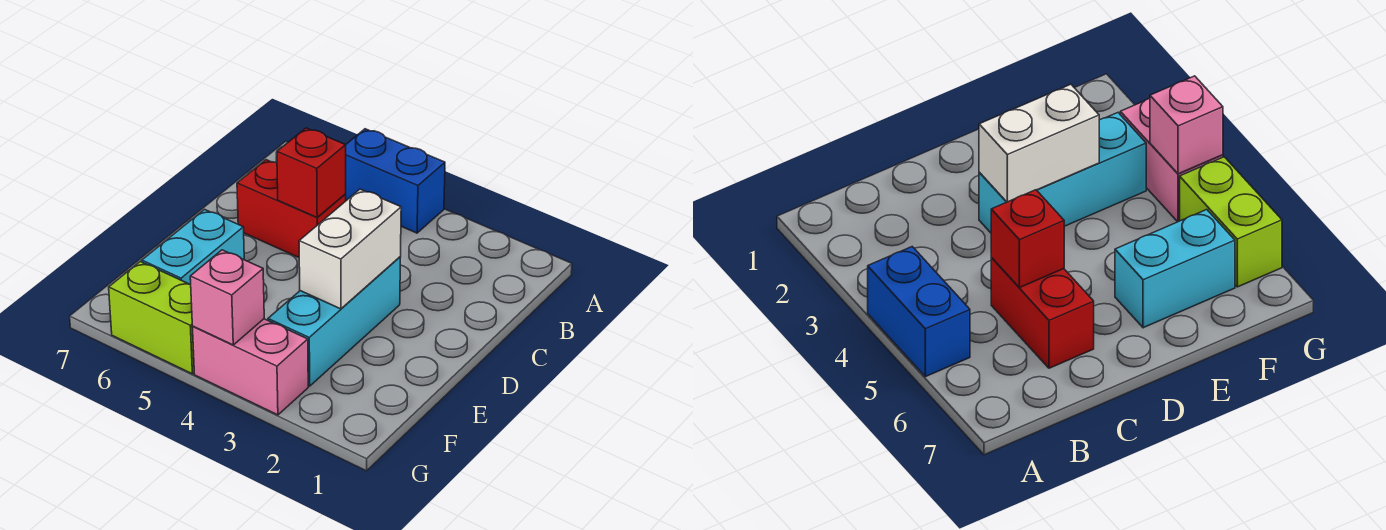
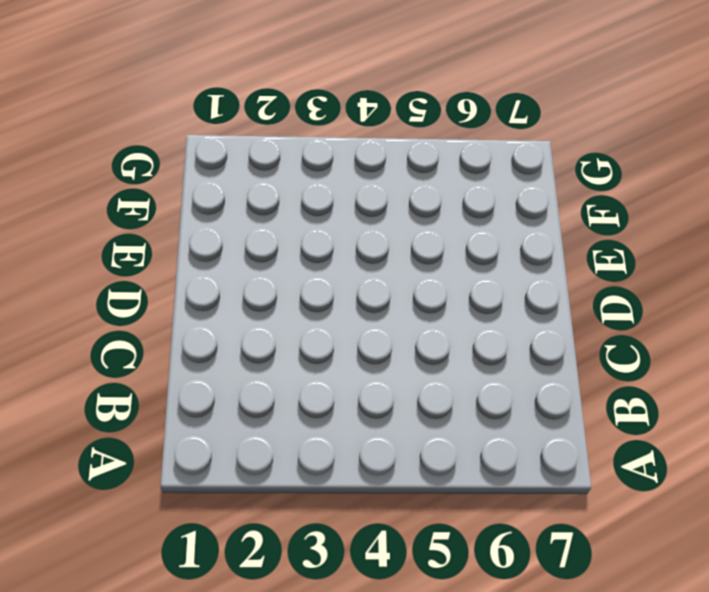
none -> blue brick A4:A5 level 1
none -> red brick C5:C6 level 1

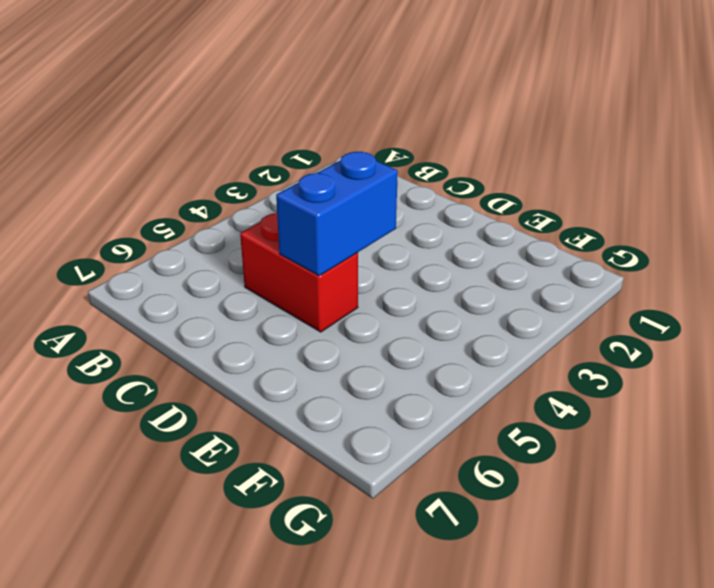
red brick C5:D5 level 1 -> red brick C5:C6 level 1
blue brick D4:D5 level 2 -> blue brick A4:A5 level 1
none -> cyan brick D3:F3 level 1
none -> cyan brick E6:F6 level 1

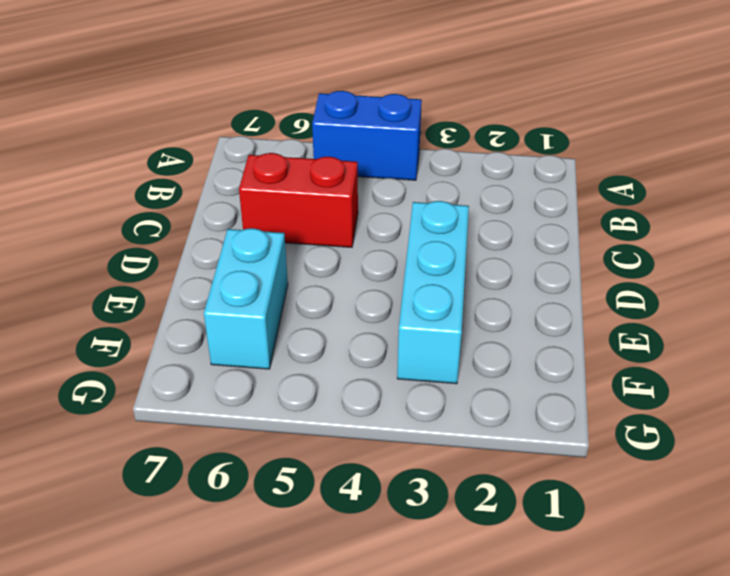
none -> pink brick G3:G4 level 1
none -> lime brick G5:G6 level 1

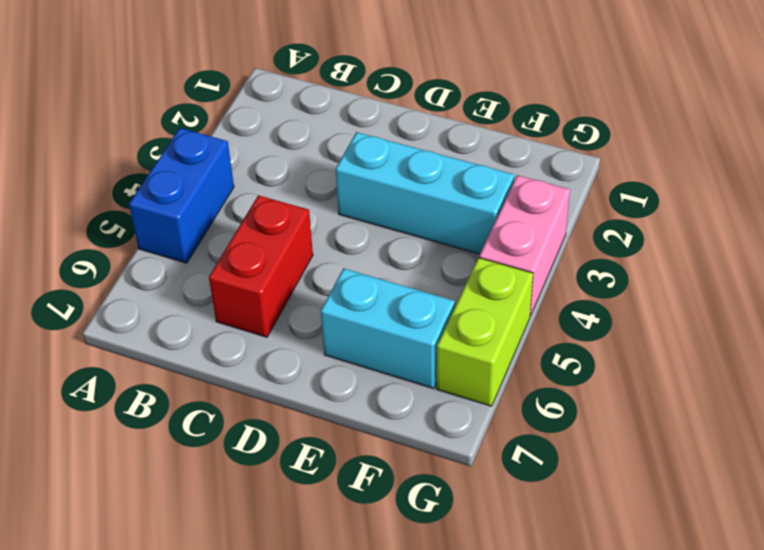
none -> red brick C5 level 2
none -> white brick D3:E3 level 2

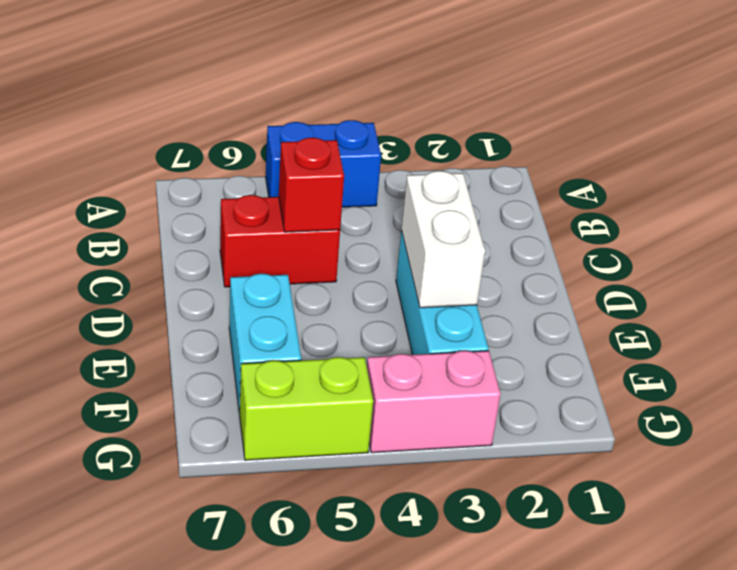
none -> pink brick G4 level 2

